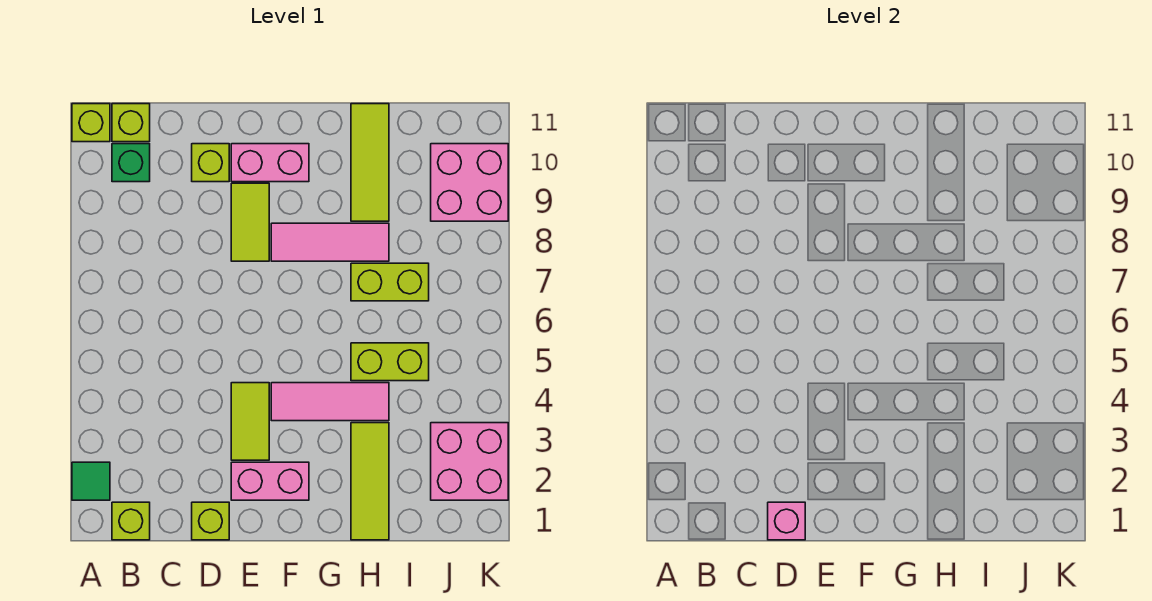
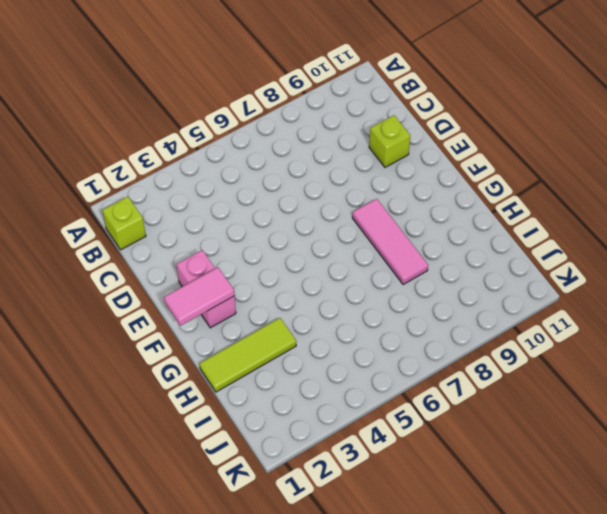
pink tile F1:F2 level 2 -> none
none -> green tile A2 level 1
none -> lime brick A11 level 1
none -> green brick B10 level 1

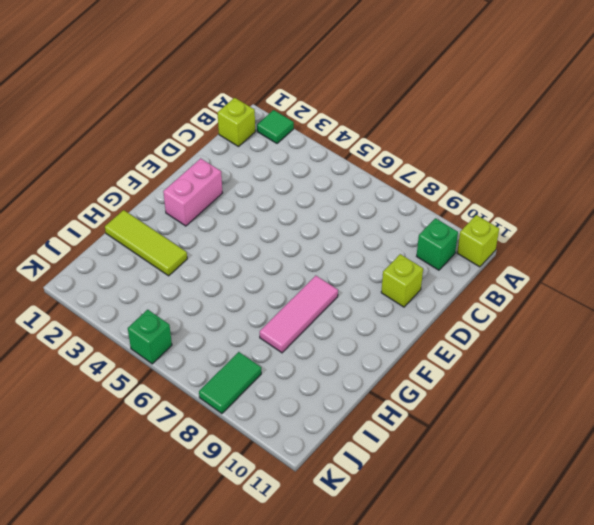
green tile J8:K8 level 1 -> none
green brick K5 level 1 -> none
none -> lime brick B11 level 1
none -> lime brick D1 level 1
none -> lime tile E3:E4 level 1

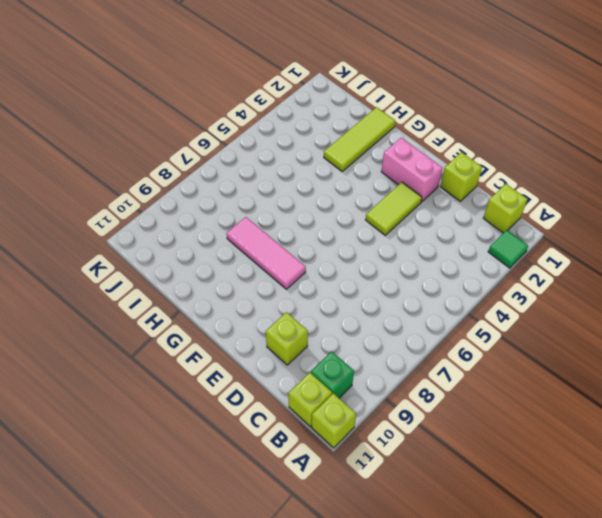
none -> lime tile E8:E9 level 1
none -> pink brick E10:F10 level 1
none -> pink tile F4:H4 level 1

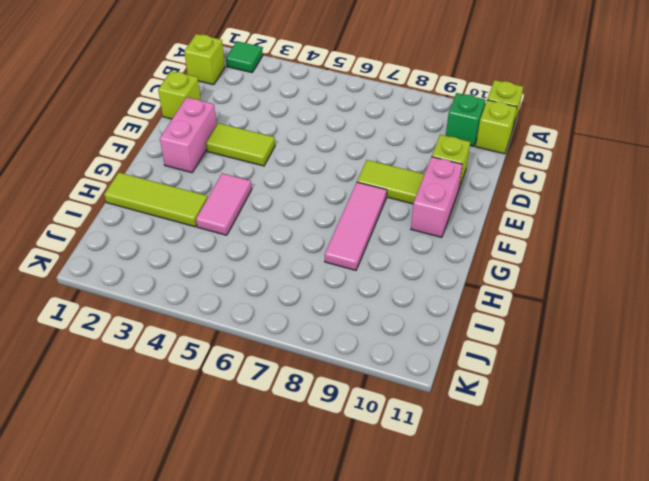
pink tile G4:H4 level 1 -> pink tile F4:H4 level 1
none -> lime brick H5:I5 level 1
none -> lime brick H7:I7 level 1
none -> lime tile H9:H11 level 1

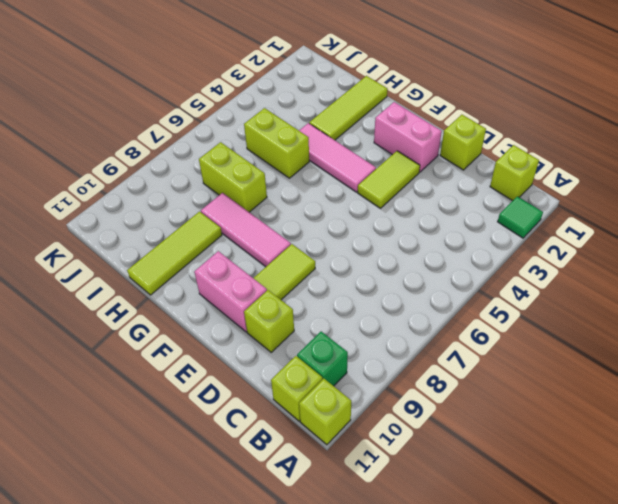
none -> pink brick J2:K3 level 1
none -> pink brick J9:K10 level 1
none -> pink brick D1 level 2

